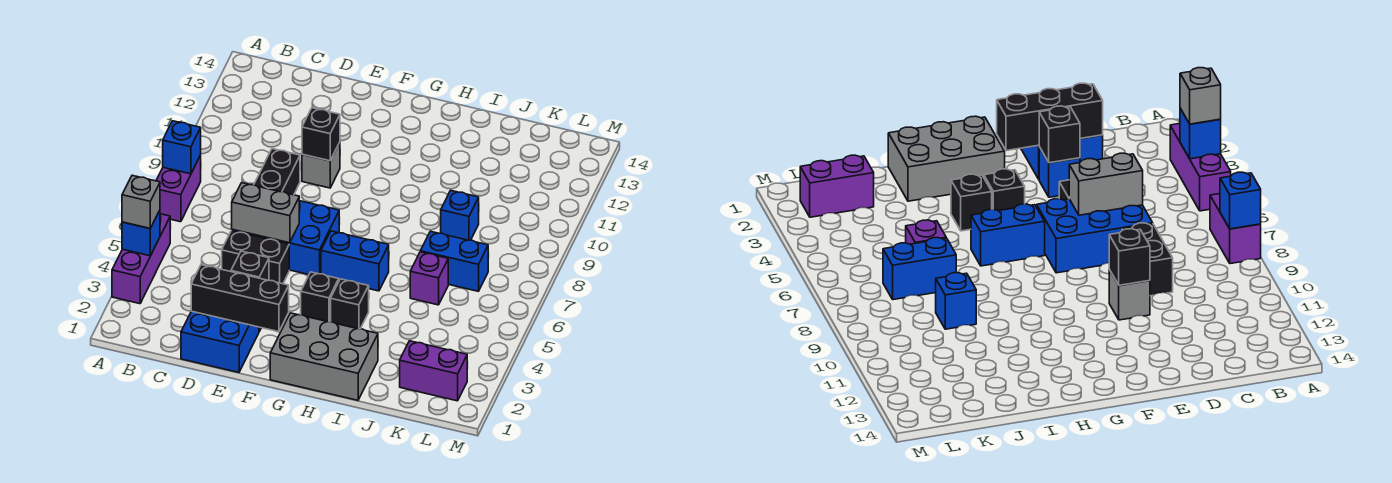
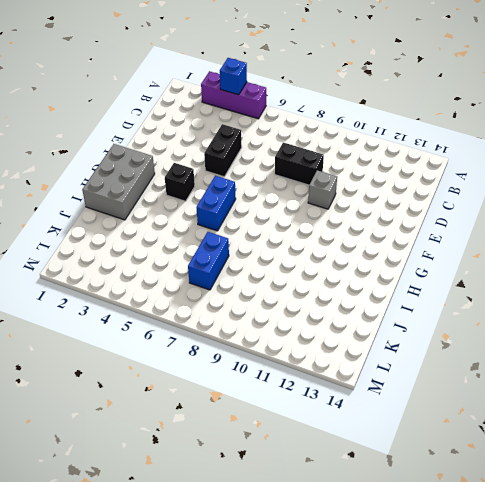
none -> purple brick A7:A8 level 1
none -> blue brick D1:E2 level 1
none -> blue brick D6:F7 level 1

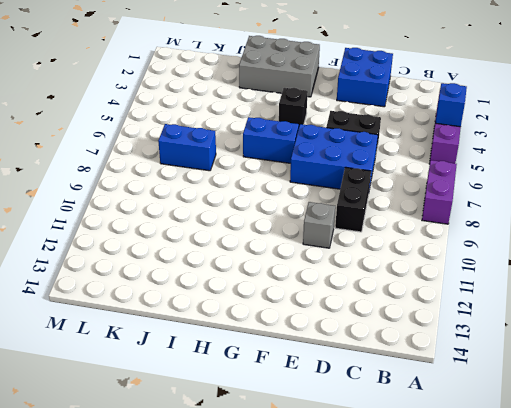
none -> blue brick E3 level 1
none -> black brick H4 level 1
none -> purple brick J6 level 1

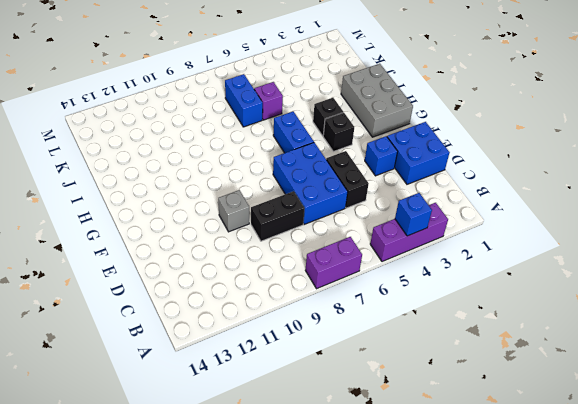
none -> blue brick J9 level 1
none -> purple brick K2:L2 level 1
none -> blue brick A8 level 2

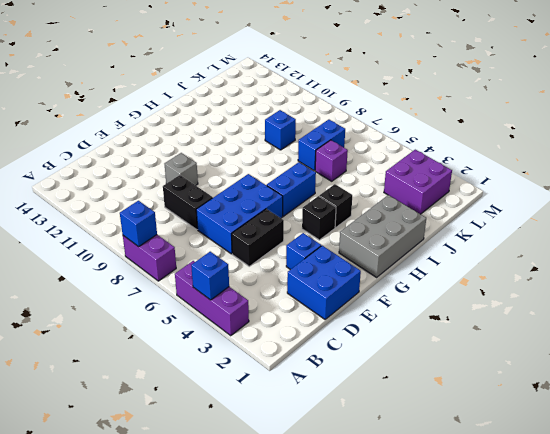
purple brick K2:L3 level 1 -> purple brick K2:L2 level 1
none -> black brick D2:F2 level 2
none -> grey brick D6:E6 level 2
none -> black brick E3 level 2

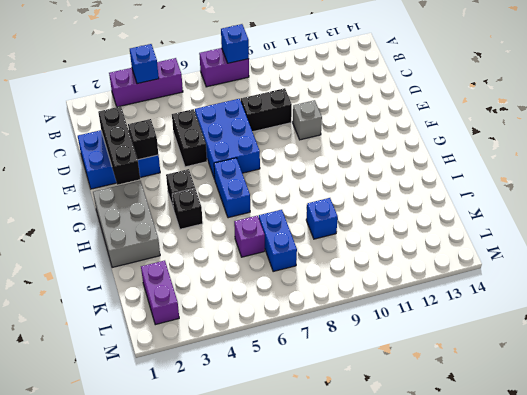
none -> grey brick D6:E6 level 2
none -> black brick E10 level 2
none -> grey brick A4 level 3

